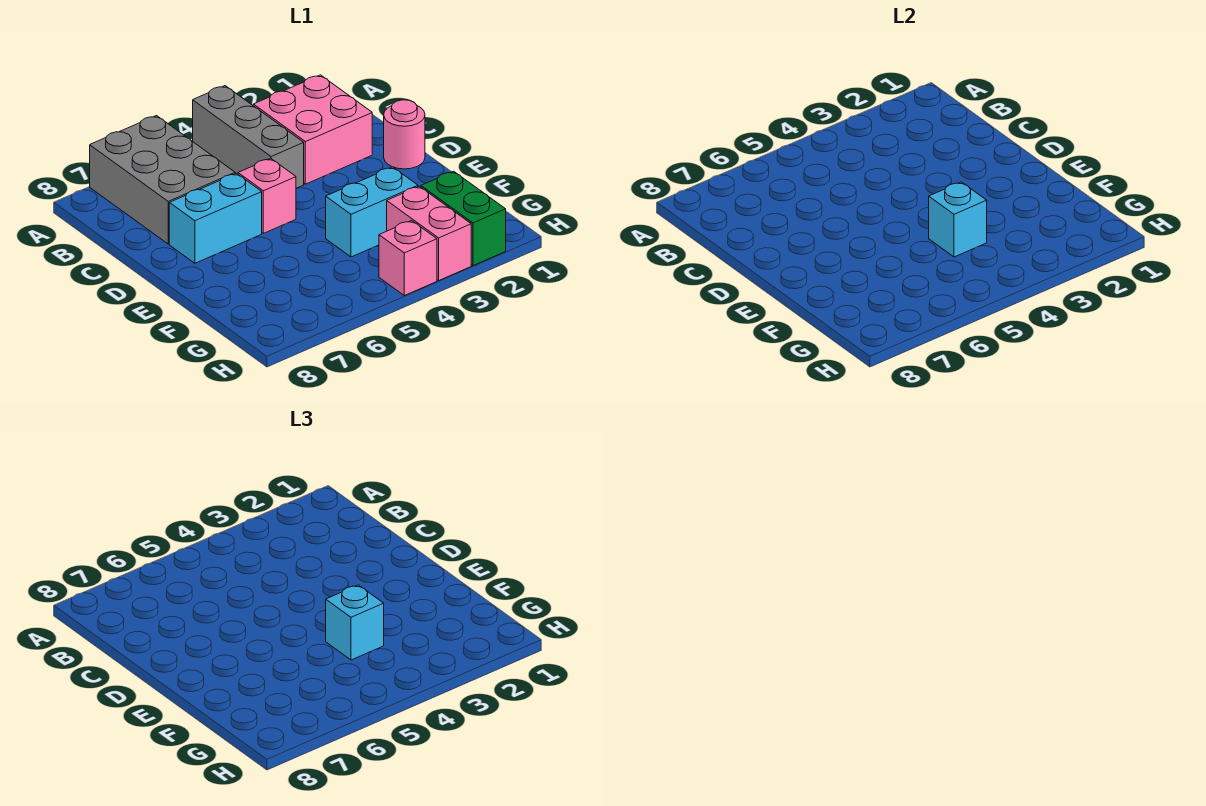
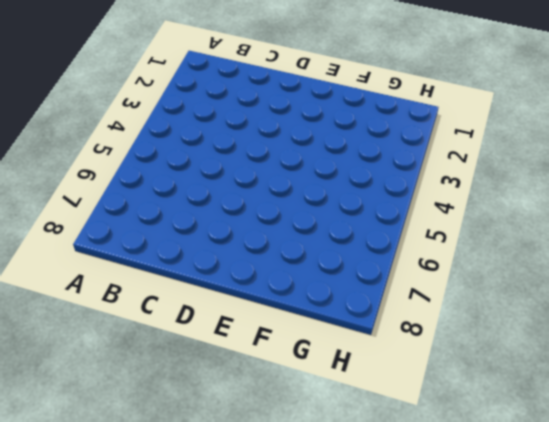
none -> grey brick A4:C4 level 1
none -> grey brick A6:C7 level 1
none -> pink brick B2:C3 level 1

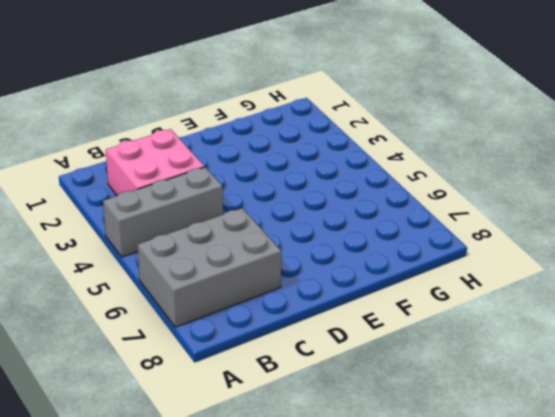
none -> pink round brick D1 level 1
none -> pink brick D5 level 1
none -> cyan brick D6:D7 level 1

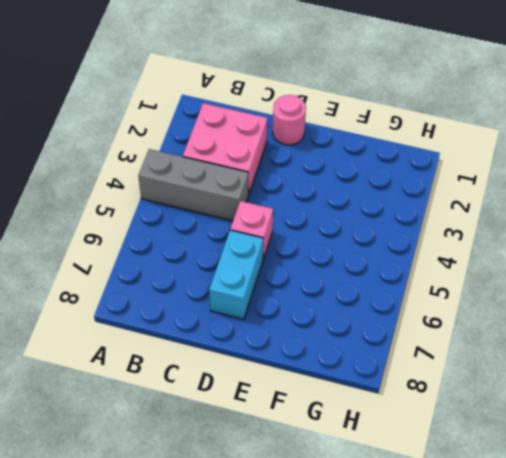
none -> grey brick A6:C7 level 1
none -> cyan brick F3:F4 level 1
none -> green brick G2:H2 level 1

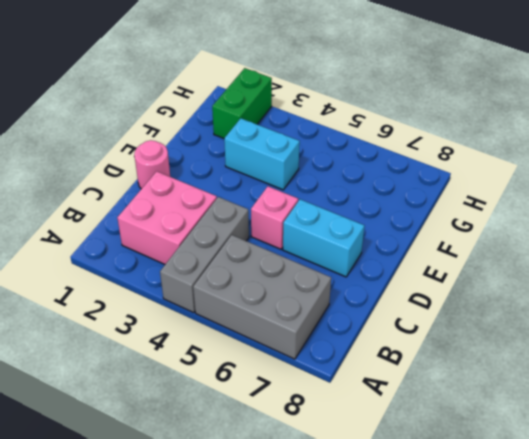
grey brick A5:B7 level 1 -> grey brick A6:C7 level 1
none -> pink brick G3:H3 level 1
none -> pink brick H4 level 1
none -> cyan brick F4 level 2

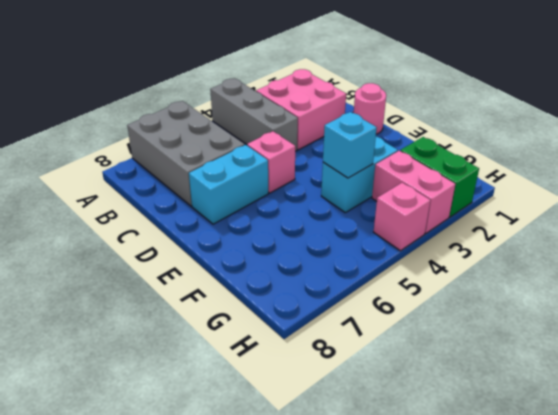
none -> cyan brick F4 level 3

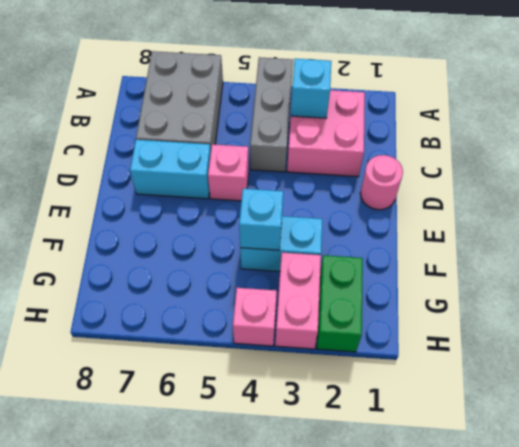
cyan brick B3 level 2 -> cyan brick F4 level 3

